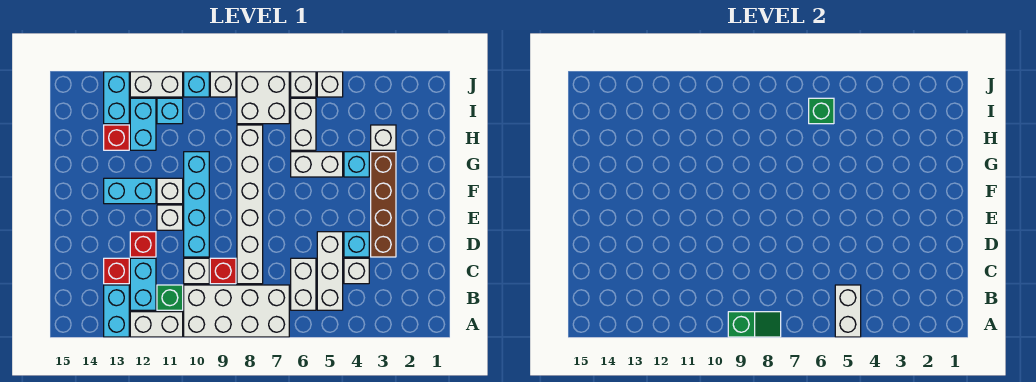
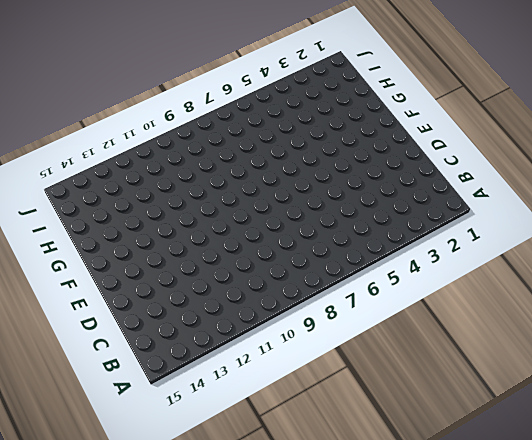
none -> white brick A7:B10 level 1
none -> white brick A11:A12 level 1
none -> cyan brick A13:B13 level 1
none -> white brick B5:D5 level 1

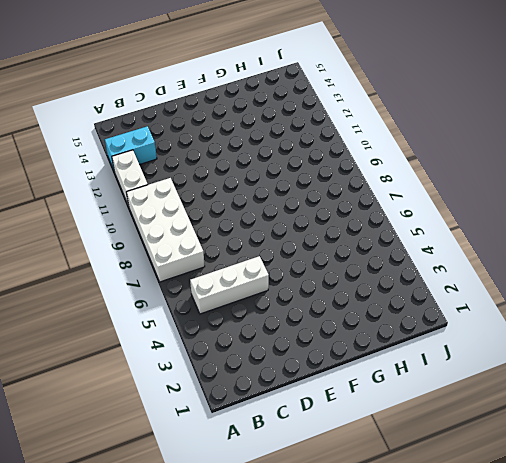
none -> white brick B6:C6 level 1
none -> green brick B11 level 1
none -> cyan brick B12:C12 level 1
none -> white brick C4 level 1

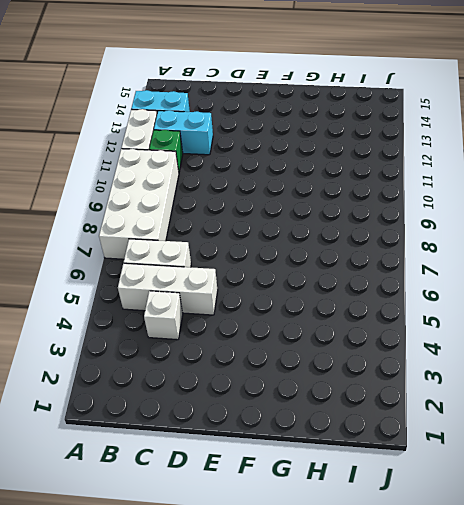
none -> white brick C8:H8 level 1
none -> red brick C9 level 1
none -> white brick C10 level 1
none -> red brick C13 level 1

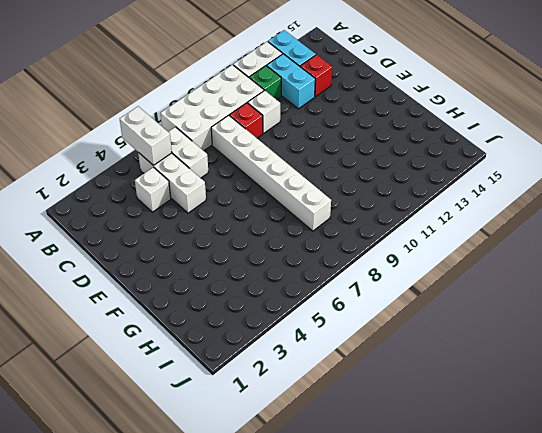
none -> brown brick D3:G3 level 1
none -> cyan brick D4 level 1
none -> cyan brick D10:G10 level 1
none -> red brick D12 level 1

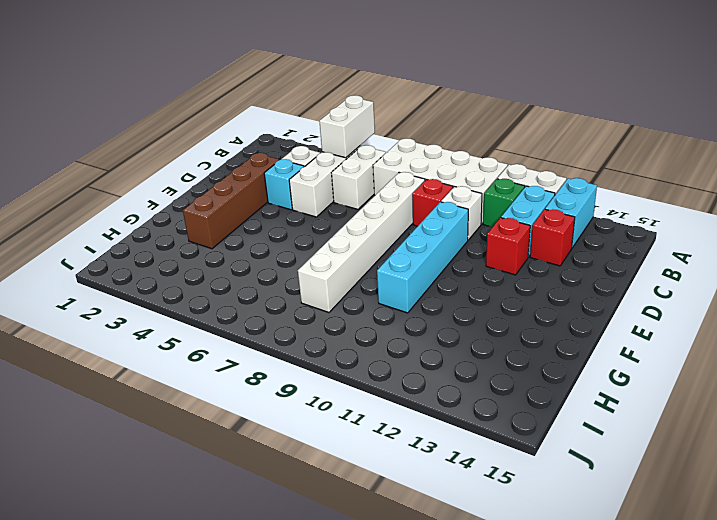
none -> white brick E11 level 1
none -> white brick F11 level 1
none -> cyan brick F12:F13 level 1
none -> cyan brick G4 level 1

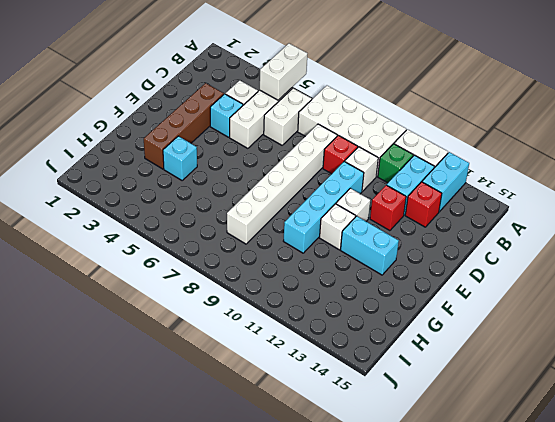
none -> white brick G5:G6 level 1
none -> white brick H3 level 1
none -> white brick H6:I6 level 1
none -> cyan brick H12:I12 level 1

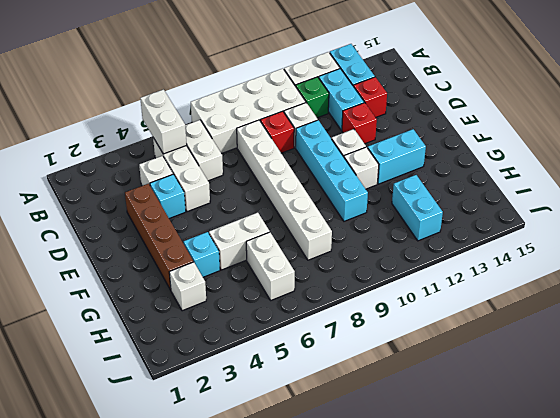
none -> red brick H13 level 1
none -> white brick I7:J8 level 1
none -> cyan brick I11 level 1
none -> cyan brick I13:J13 level 1

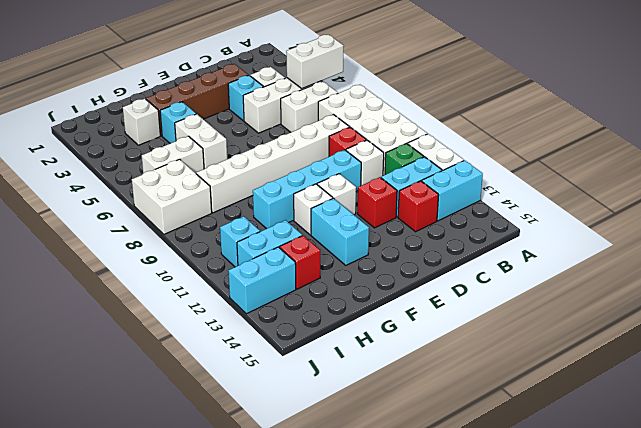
none -> white brick J5 level 1
none -> white brick J6 level 1
none -> white brick J9 level 1
none -> cyan brick J10 level 1

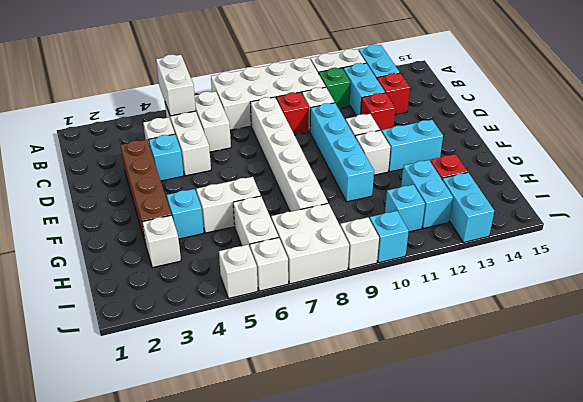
none -> white brick J11:J12 level 1
none -> green slope A8:A9 level 2 top 9
none -> green brick I6 level 2

